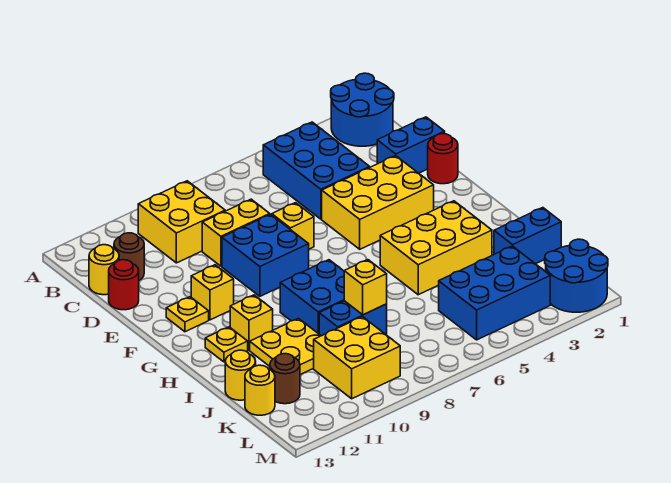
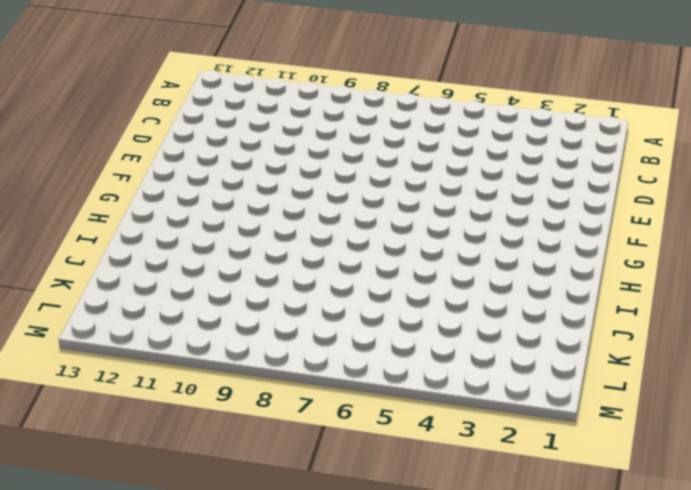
none -> blue round brick A1:B2 level 1
none -> blue brick B4:D5 level 1
none -> yellow brick B9:C10 level 1

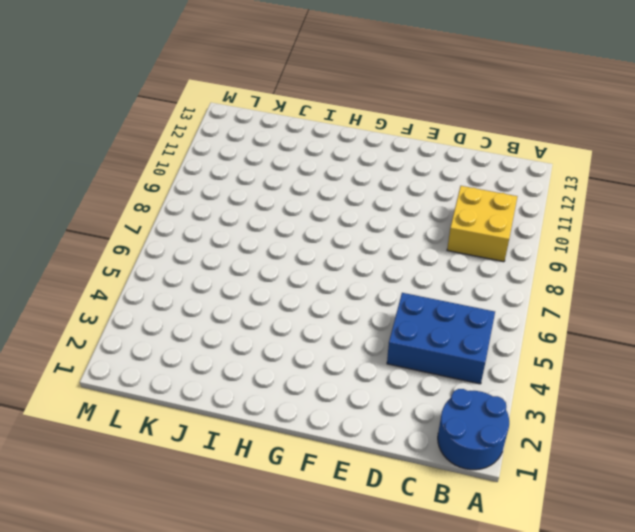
none -> brown round brick C12 level 1
none -> yellow round brick C13 level 1
none -> blue brick D1:D2 level 1

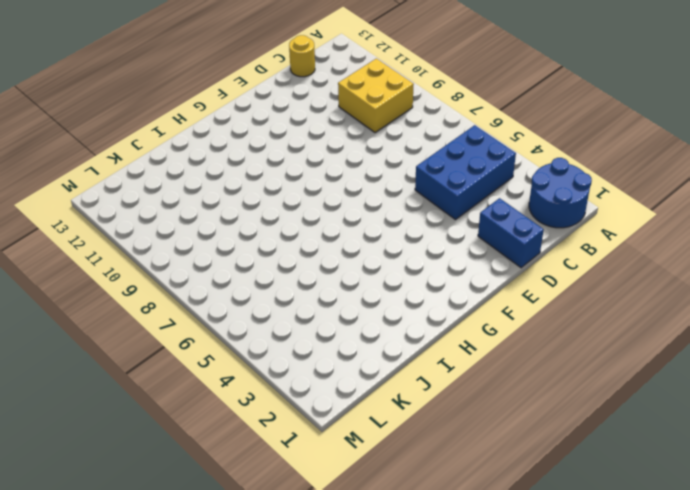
none -> brown round brick C12 level 1
none -> yellow brick D8:D9 level 1
none -> red round brick D13 level 1

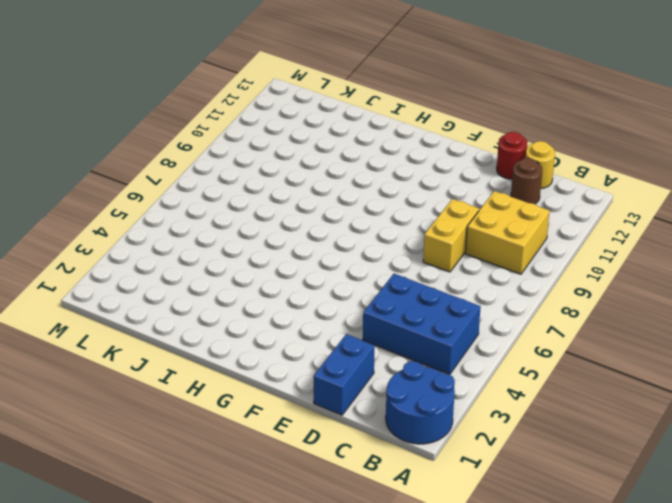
none -> red round brick E1 level 1
none -> yellow brick E3:F5 level 1
none -> yellow brick E7 level 1

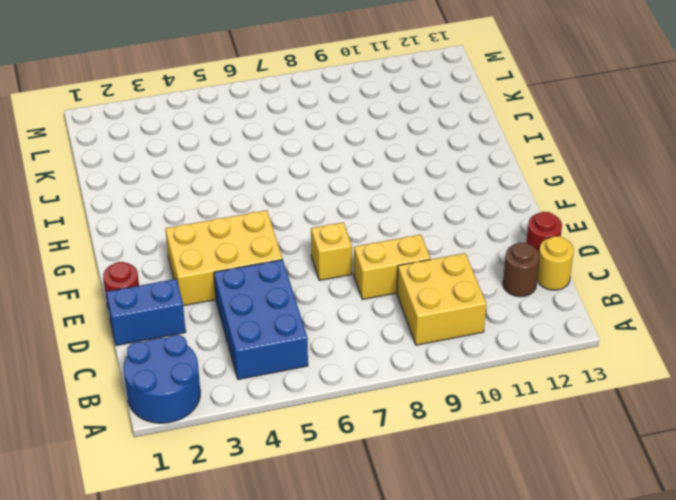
none -> blue brick E8:F9 level 1
none -> yellow brick F11 level 1
none -> yellow plate F12 level 1

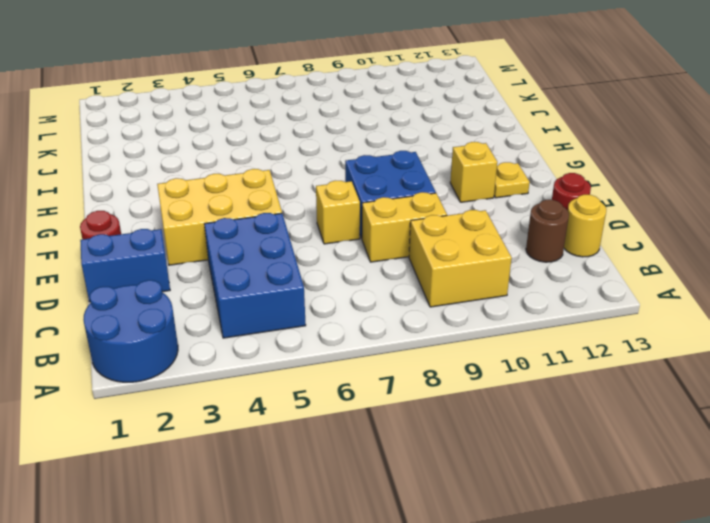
none -> yellow brick H3:I5 level 1
none -> blue brick H8:I9 level 1
none -> yellow brick H11 level 1

